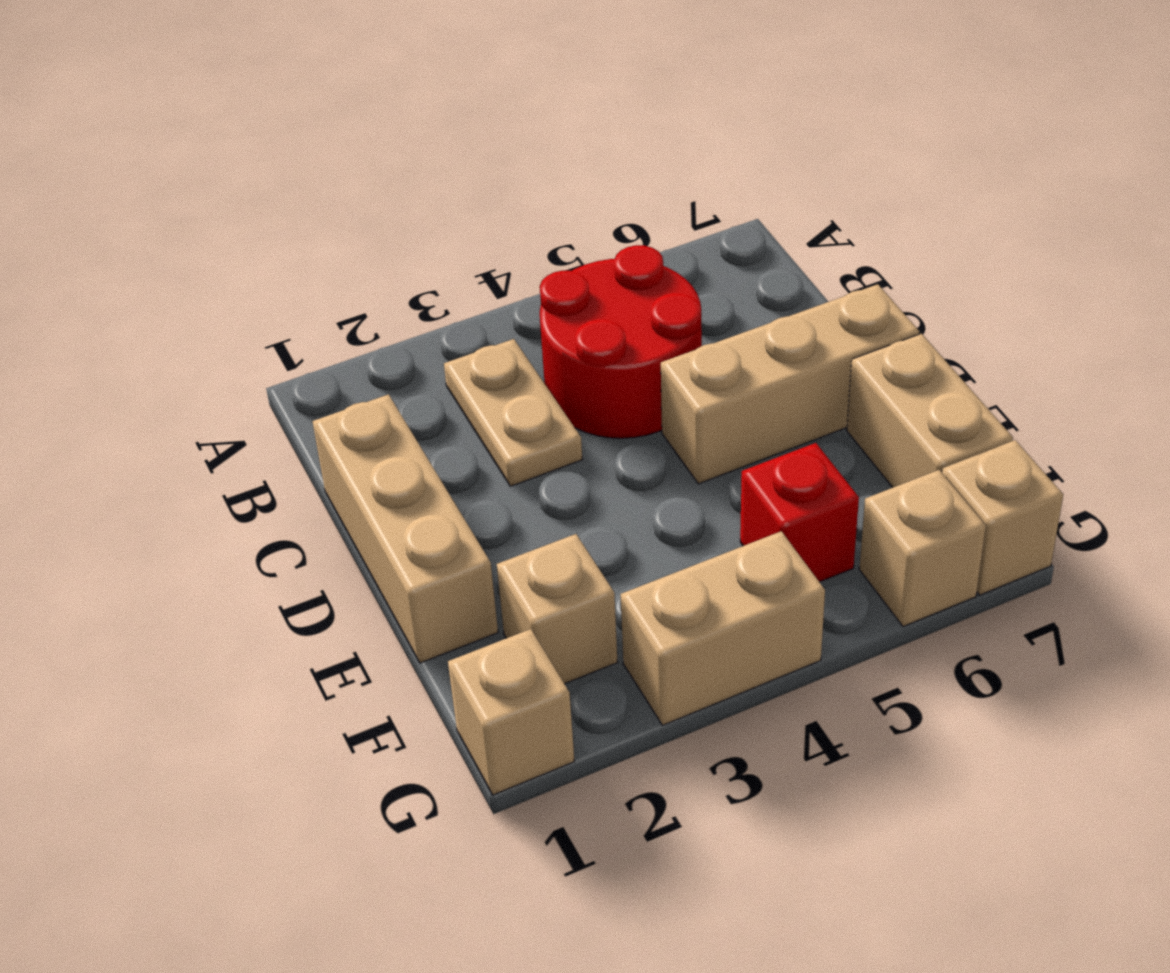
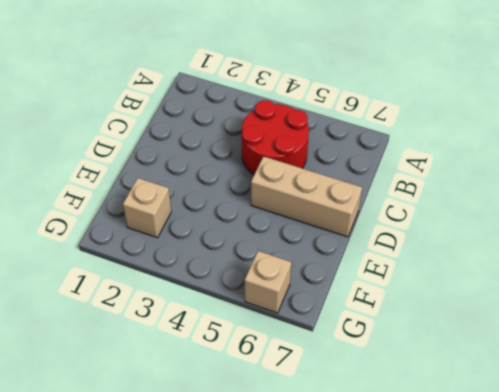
none -> tan plate B3:C3 level 1
none -> tan brick C1:E1 level 1

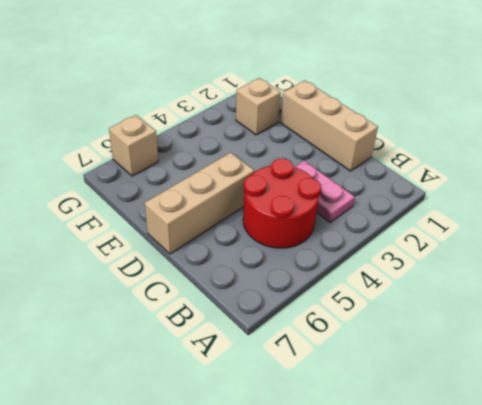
pink plate B3:C3 level 1 -> tan plate B3:C3 level 1
none -> tan brick E7:F7 level 1
none -> red brick F5 level 1

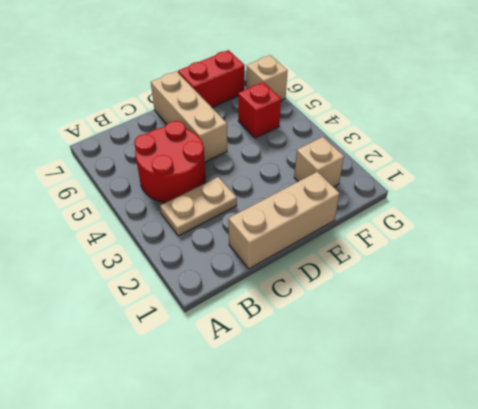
red brick E7:F7 level 1 -> tan brick E7:F7 level 1
none -> tan brick G1 level 1
none -> tan brick G3:G4 level 1

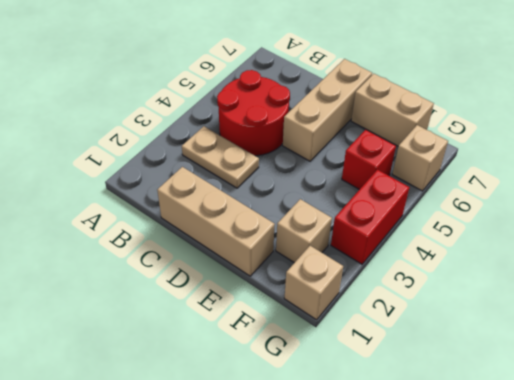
red brick G3:G4 level 1 -> tan brick G3:G4 level 1
none -> tan brick G7 level 1

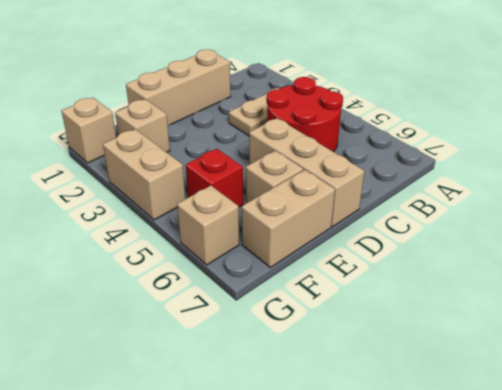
tan brick E6 level 1 -> tan brick G7 level 1

